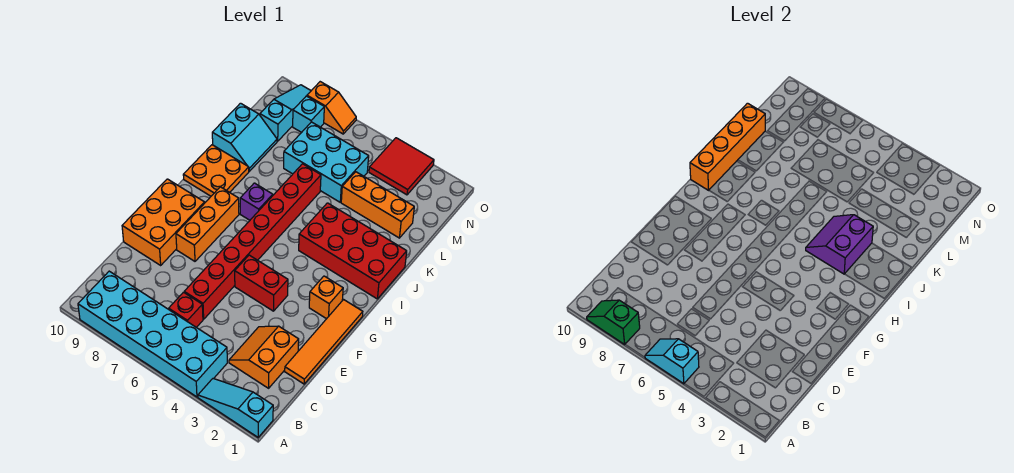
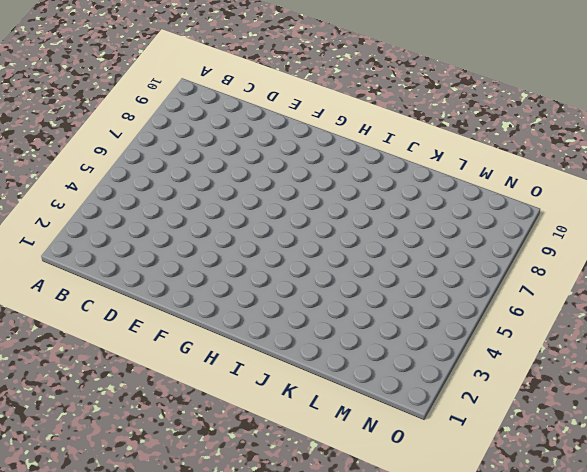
none -> cyan slope A1:A3 level 1 top 1
none -> cyan brick A4:B9 level 1
none -> orange slope C2:D3 level 1 top 2

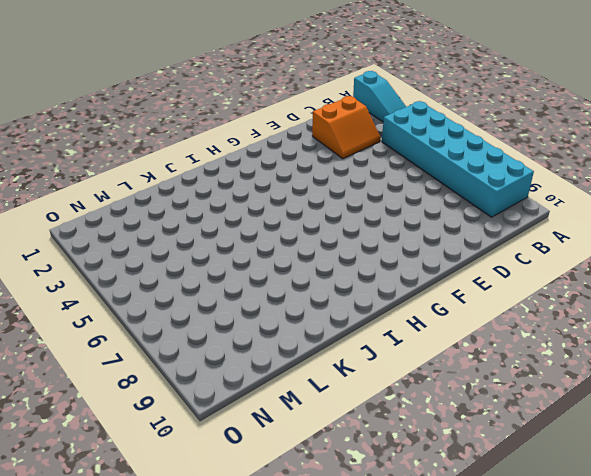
none -> red brick C6 level 1
none -> orange tile D1:G1 level 1
none -> red brick D6:K6 level 1

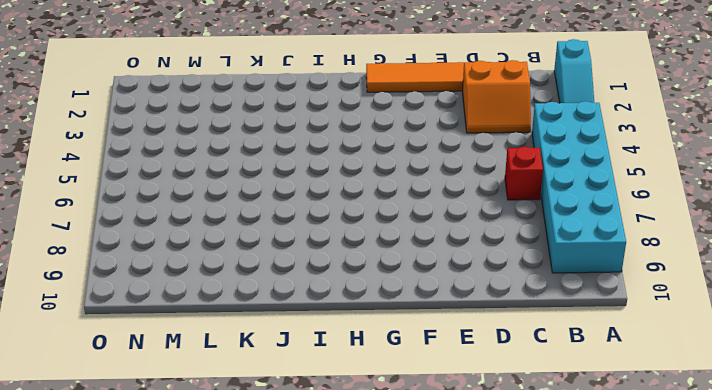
none -> red brick D6:K6 level 1
none -> orange brick E9:G10 level 1
none -> red brick F4:F5 level 1

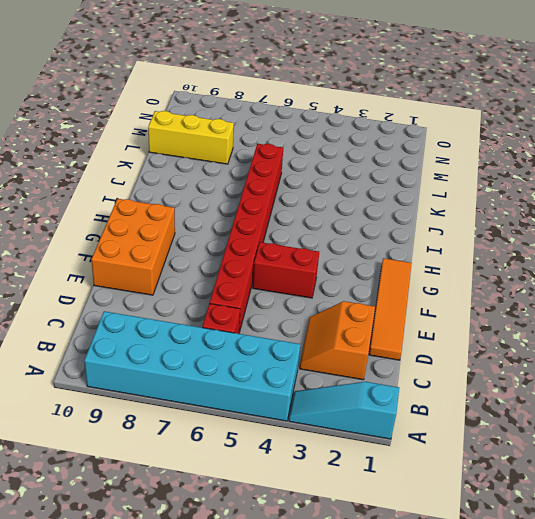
yellow brick L8:L10 level 1 -> cyan slope K9:L10 level 1 top 10
none -> orange brick F8:H8 level 1
none -> orange brick G2 level 1
none -> red brick I1:J4 level 1

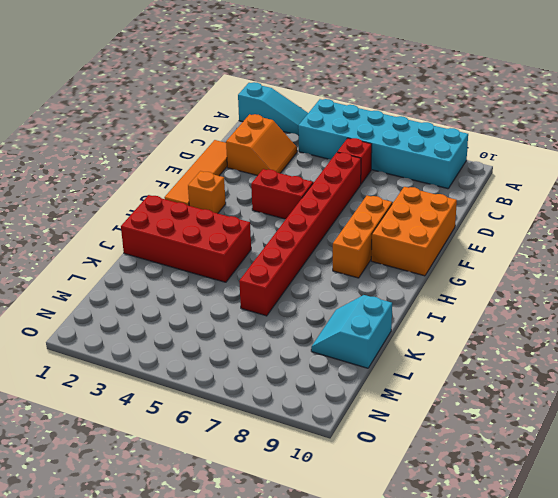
none -> purple brick I7 level 1
none -> orange plate I9:J10 level 1
none -> orange brick L2:L4 level 1

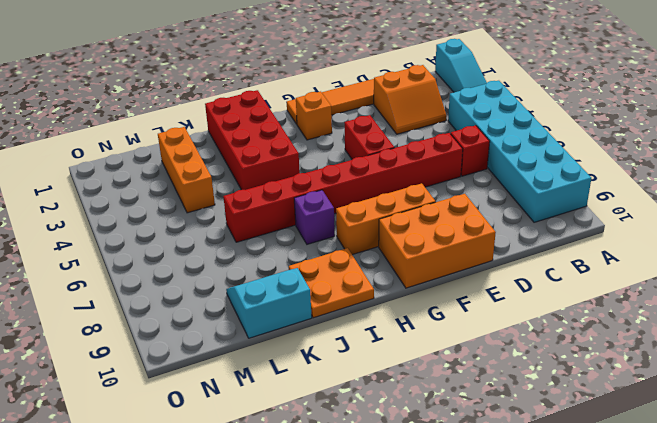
none -> cyan brick L5:M7 level 1
none -> cyan slope M9:O9 level 1 top M
none -> red tile N3:O4 level 1

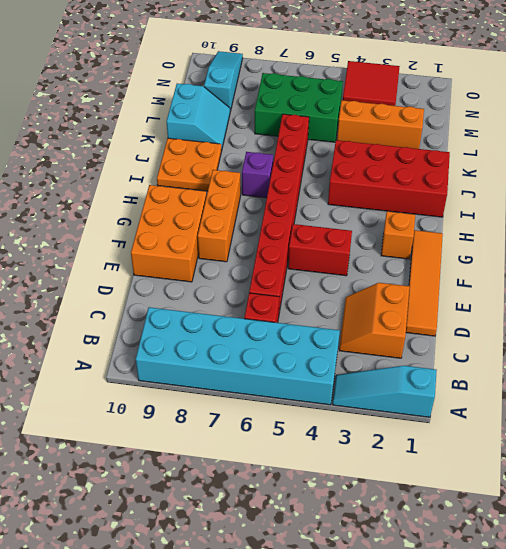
green brick L5:M7 level 1 -> cyan brick L5:M7 level 1
none -> cyan brick N8 level 1
none -> orange slope O7:O8 level 1 top 8
none -> cyan slope A5:A6 level 2 top 5

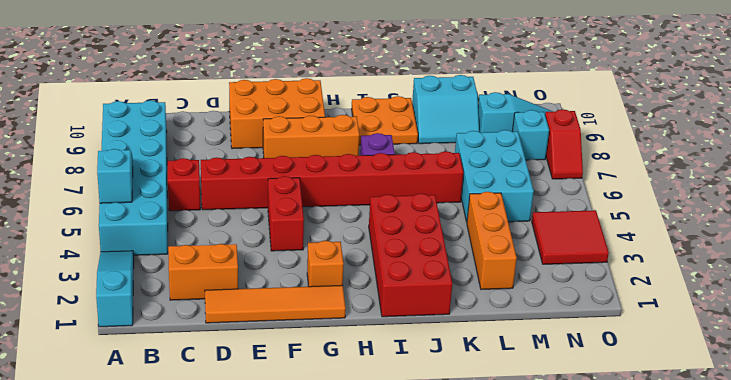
red slope O7:O8 level 1 top 8 -> orange slope O7:O8 level 1 top 8
none -> green slope A8:A9 level 2 top 8
none -> purple slope I3:J4 level 2 top 3
none -> orange brick I10:L10 level 2

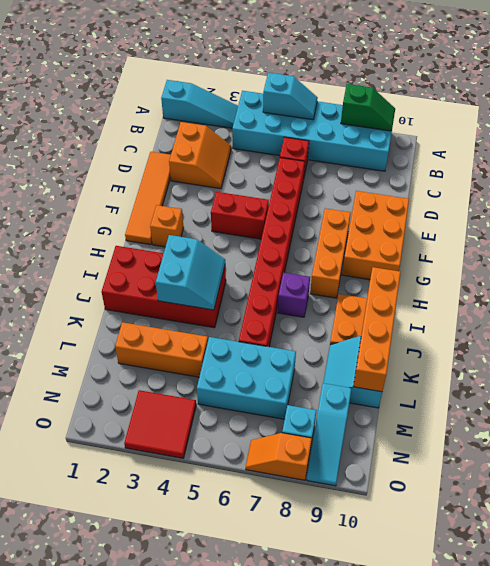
cyan slope I3:J4 level 2 top 3 -> purple slope I3:J4 level 2 top 3

